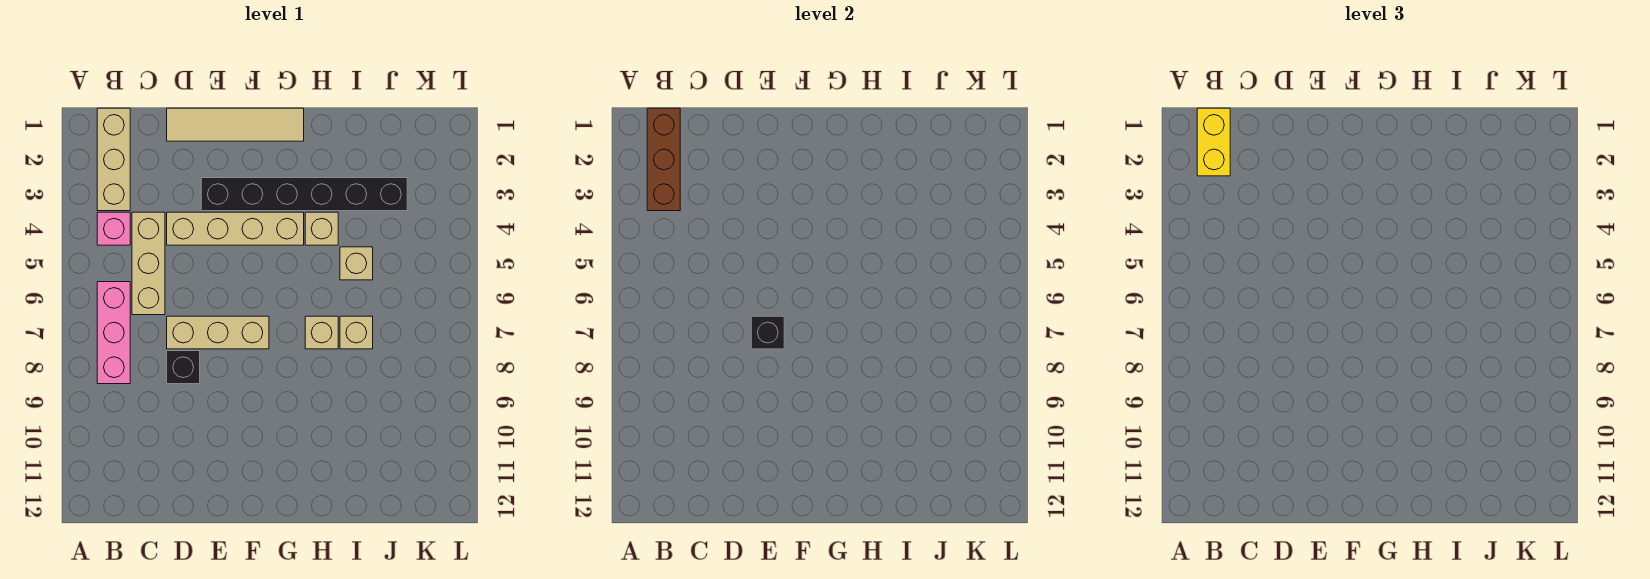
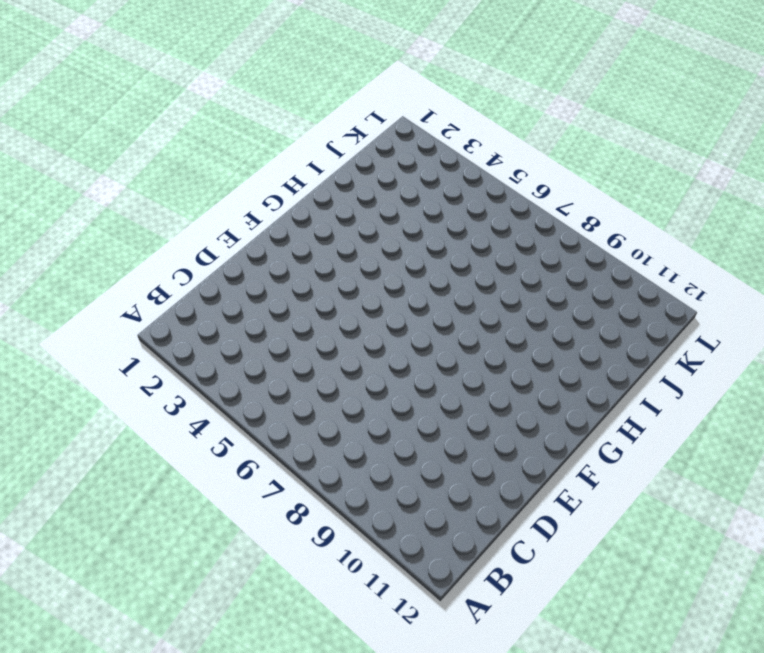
none -> tan brick B1:B3 level 1
none -> pink brick B4 level 1
none -> pink brick B6:B8 level 1

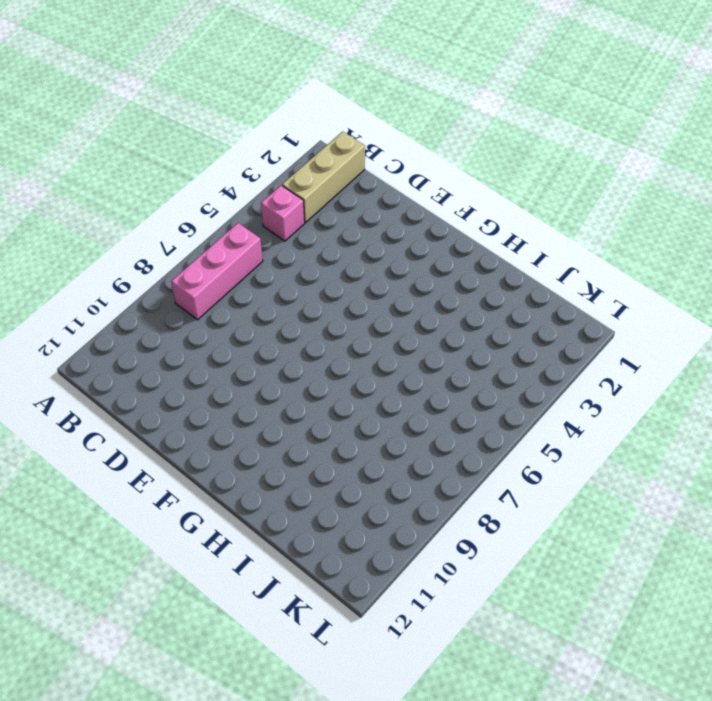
none -> tan brick C4:C6 level 1
none -> tan tile D1:G1 level 1
none -> tan brick D4:G4 level 1

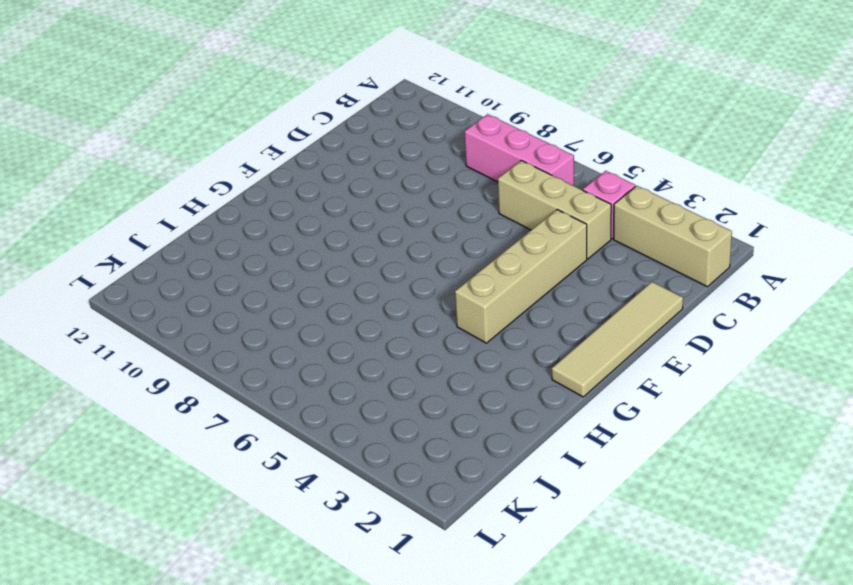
none -> tan brick D7:F7 level 1
none -> black brick D8 level 1
none -> black brick E3:J3 level 1

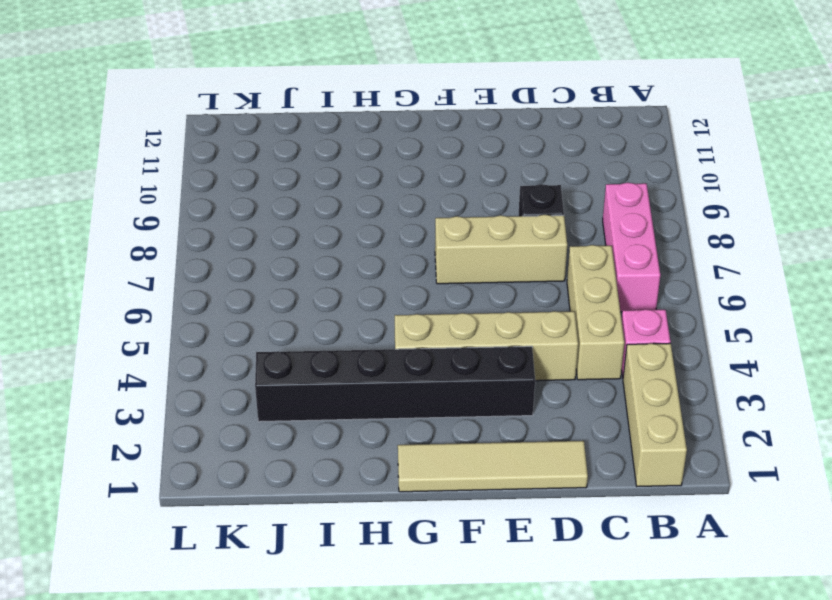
none -> tan brick H4 level 1
none -> tan brick H7 level 1
none -> tan brick I5 level 1

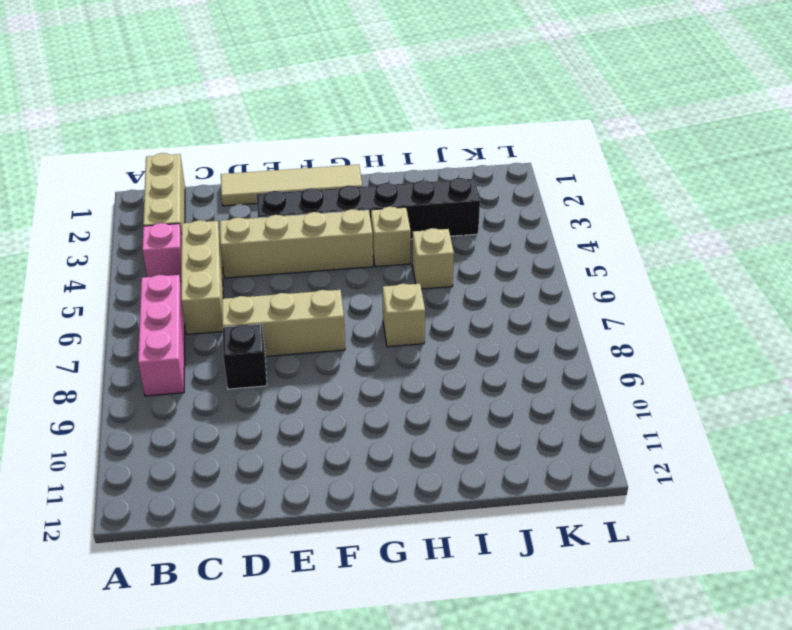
none -> tan brick I7 level 1
none -> brown brick B1:B3 level 2
none -> black brick E7 level 2

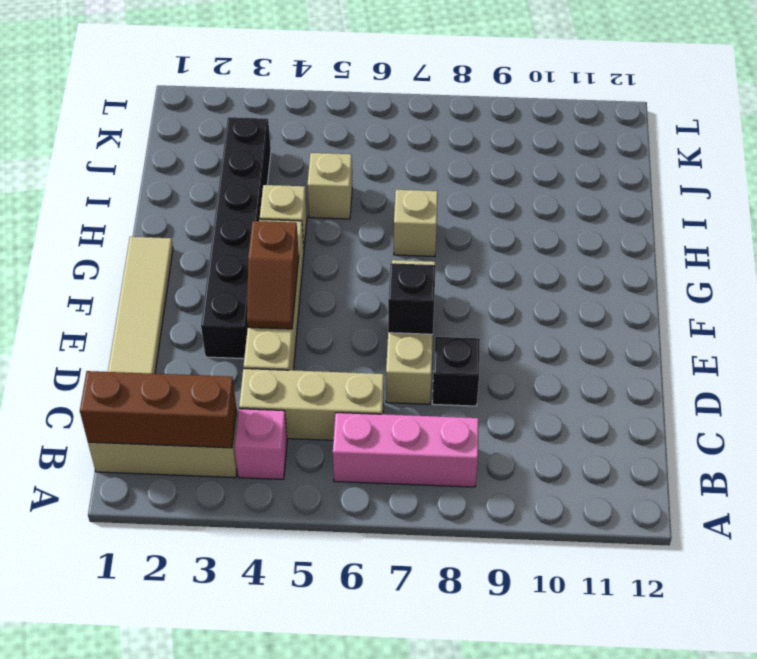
brown slope E4:F4 level 2 top F -> none
none -> tan brick I7 level 1
none -> yellow brick B1:B2 level 3

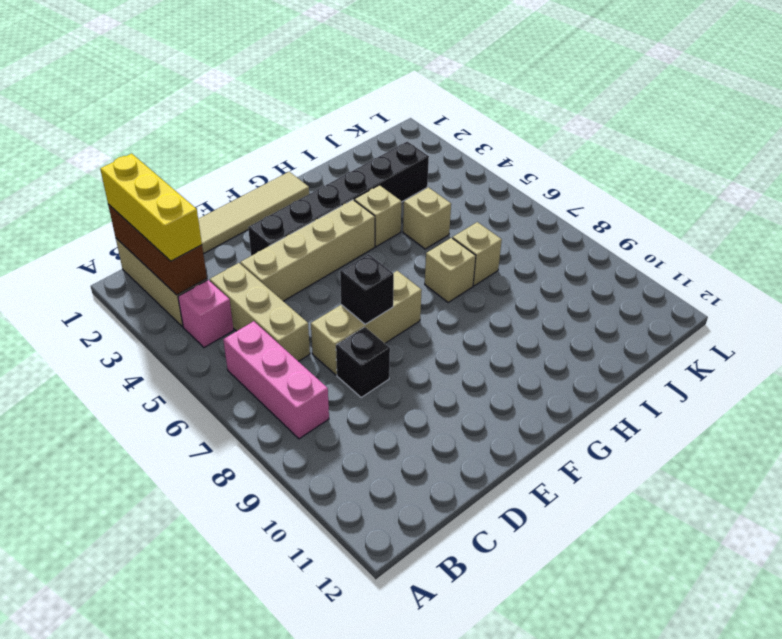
yellow brick B1:B3 level 3 -> yellow brick B1:B2 level 3

